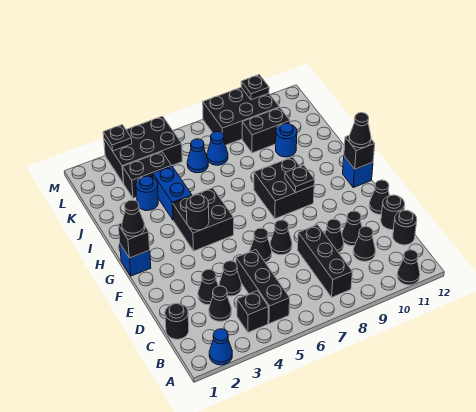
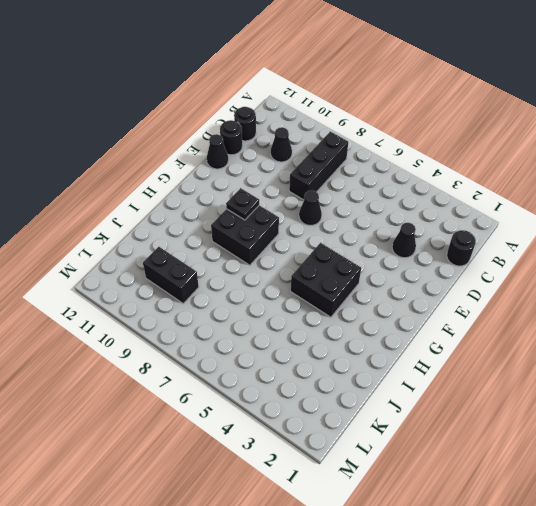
none -> blue cone A2 level 1
none -> black cone A11 level 1
none -> black brick B4 level 1
none -> black brick B5:D5 level 1

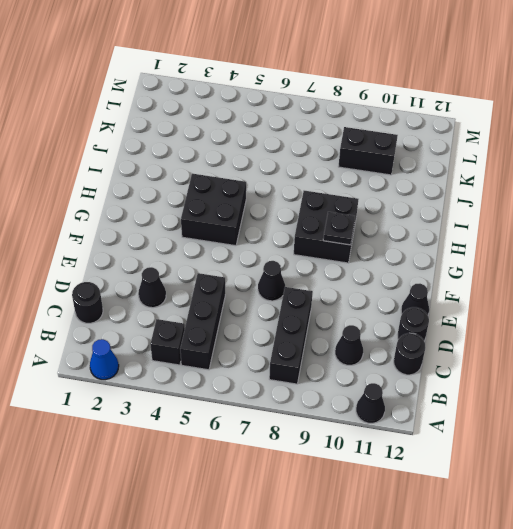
none -> black cone C3 level 1
none -> black cone D4 level 1
none -> black cone D9 level 1
none -> black cone D10 level 1

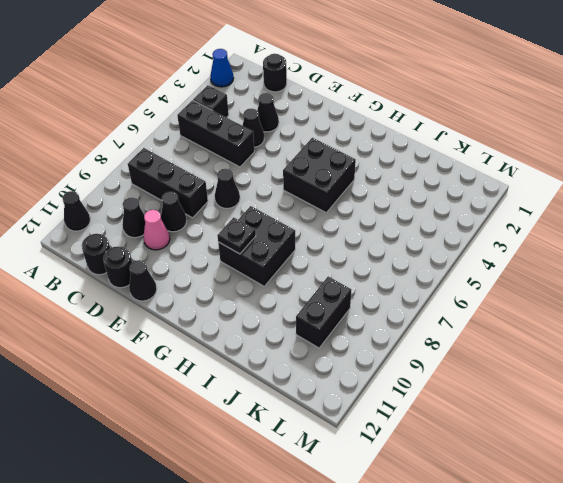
pink cone D10 level 1 -> black cone D10 level 1
none -> black cone C3 level 1
none -> black cone E6 level 1
none -> blue brick G1 level 1
none -> blue brick G12 level 1

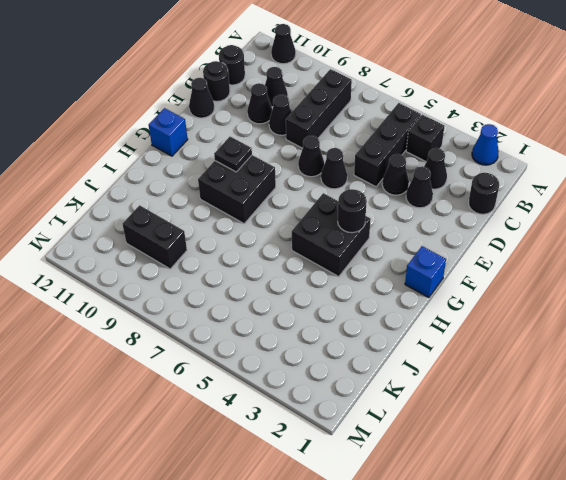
none -> blue brick I4:J4 level 1
none -> blue round brick J3 level 1
none -> blue round brick J10 level 1
none -> black brick K3:K4 level 1

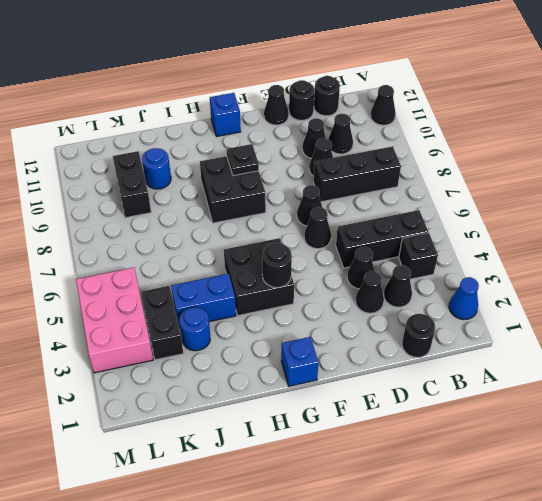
pink brick L3:M5 level 1 -> black brick L3:M5 level 1
none -> blue cone K6 level 1
none -> blue cone K7 level 1
none -> black brick L8:M10 level 1
none -> black brick G1 level 2

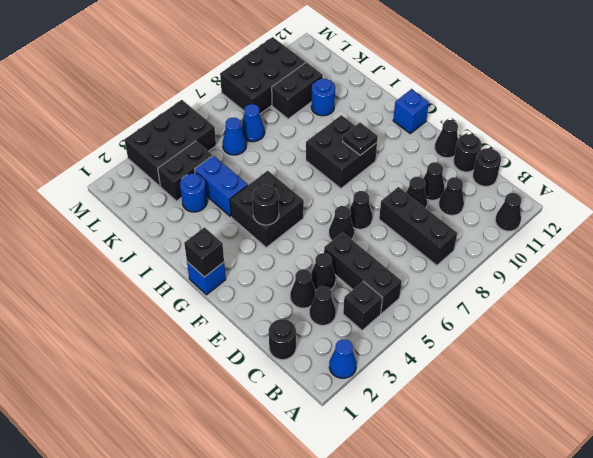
none -> black brick G12 level 2
none -> black plate M3 level 2
none -> black plate M10 level 2
none -> black cone G1 level 3

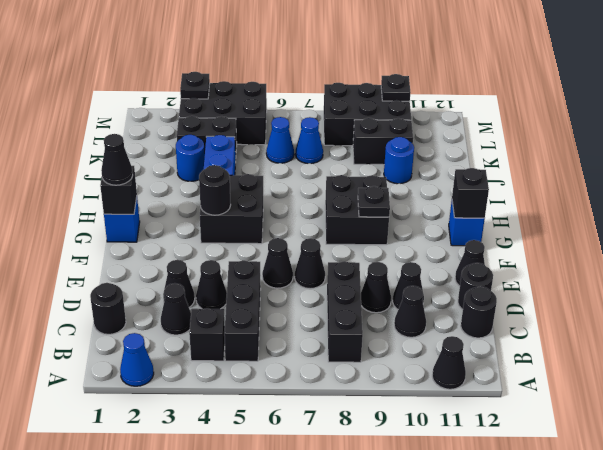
none -> black cone G12 level 3

